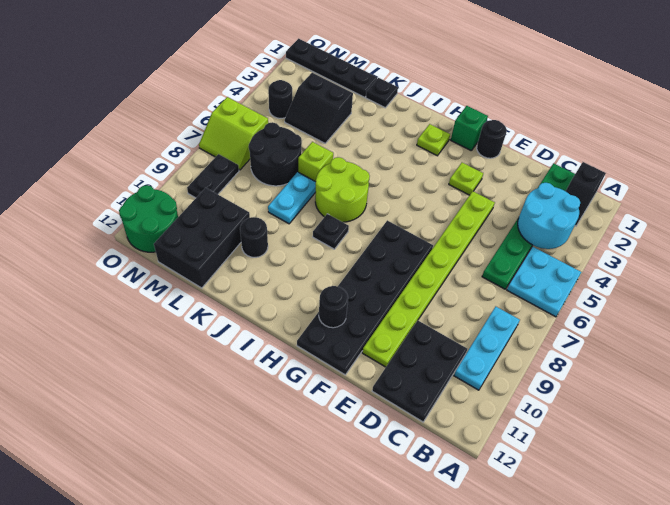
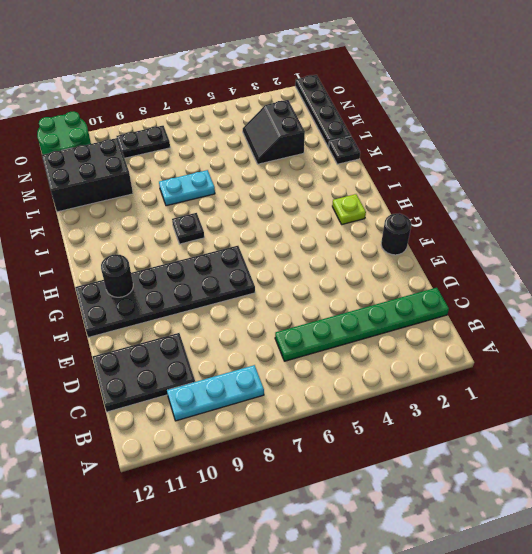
none -> cyan plate A5:B6 level 1
none -> black slope B1:B2 level 1 top 1
none -> lime plate E4:E11 level 1

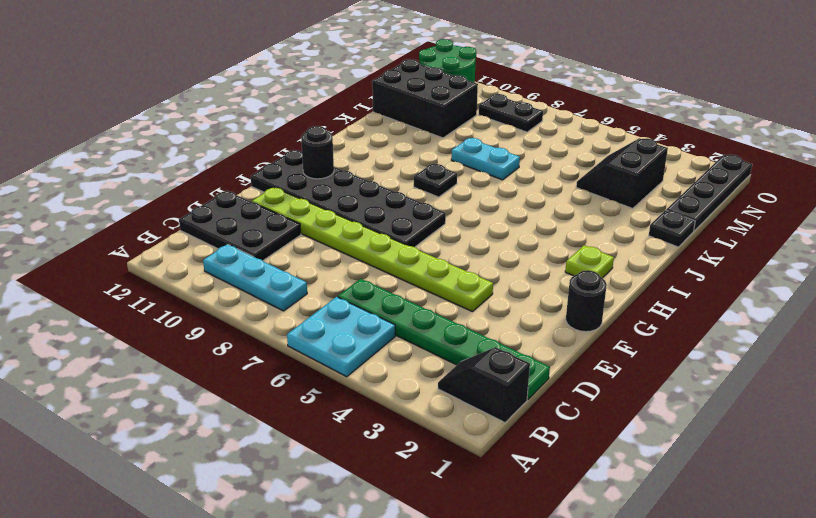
none -> lime plate F3 level 1
none -> green brick G1 level 1
none -> lime round brick I6:J7 level 1

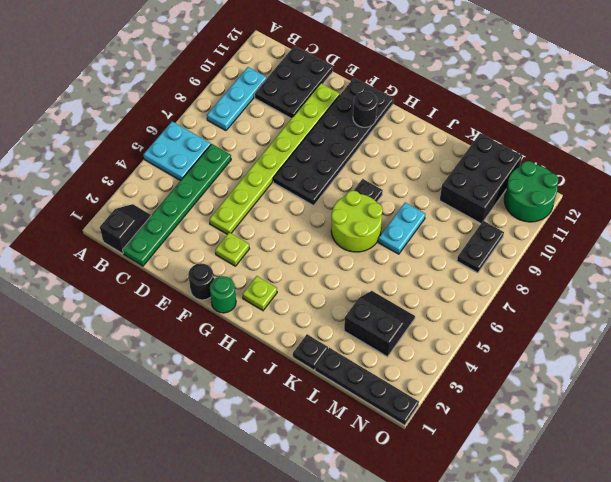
green round brick G1 level 1 -> green brick G1 level 1
none -> lime brick K6 level 1
none -> black round brick K10 level 1
none -> black round brick L6:M7 level 1

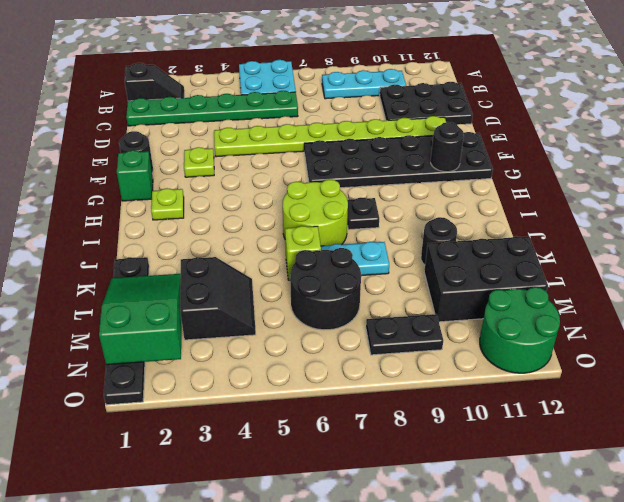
green slope L1:N2 level 2 top N -> none
none -> black round brick N4 level 1
none -> lime slope N6:O7 level 1 top 6
none -> cyan round brick B3:C4 level 2

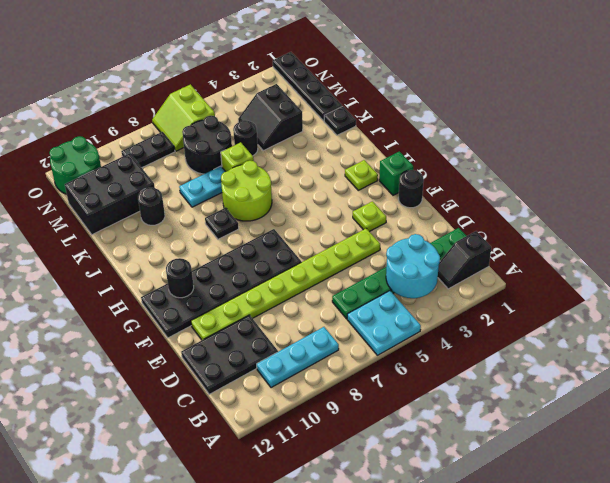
black round brick L5 level 1 -> black round brick N4 level 1

